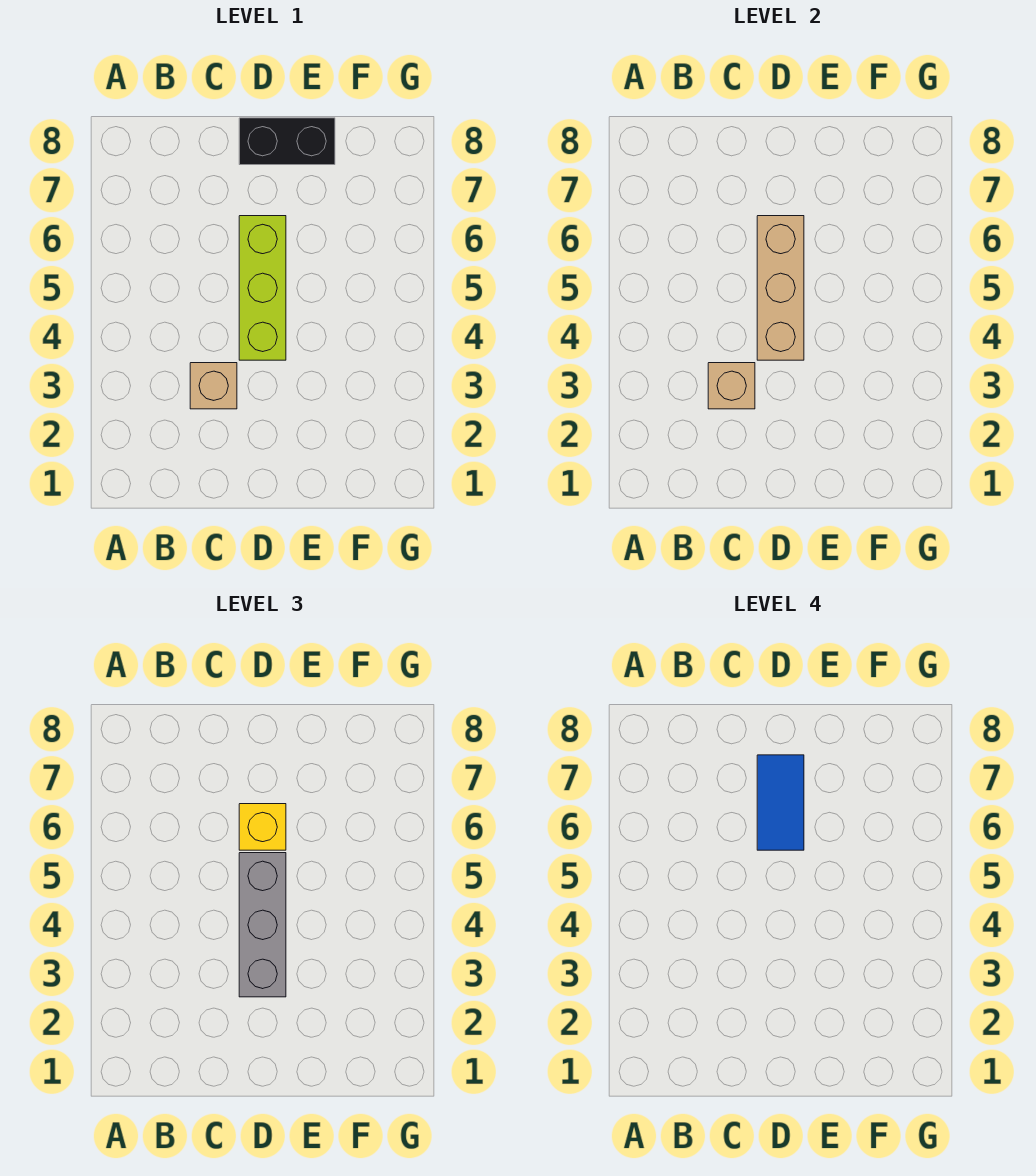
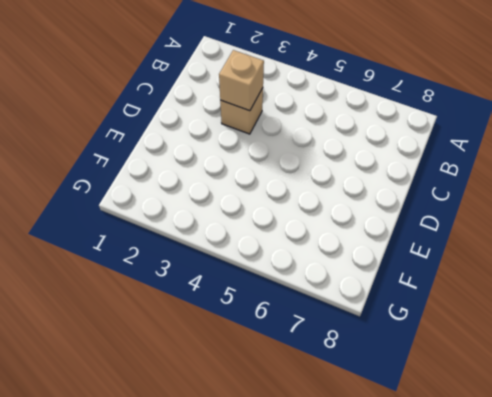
none -> lime brick D4:D6 level 1
none -> black brick D8:E8 level 1

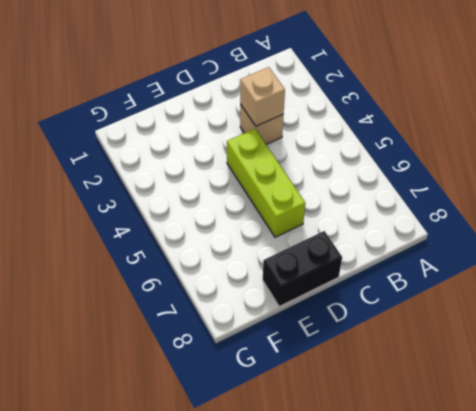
none -> tan brick D4:D6 level 2
none -> grey brick D3:D5 level 3

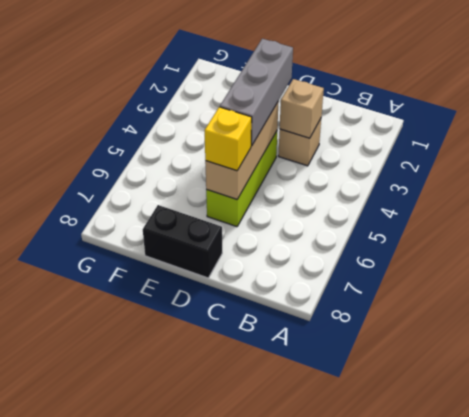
none -> blue tile D6:D7 level 4

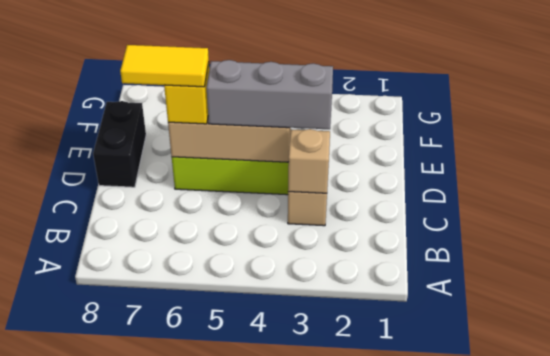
yellow tile D6:D7 level 4 -> blue tile D6:D7 level 4

